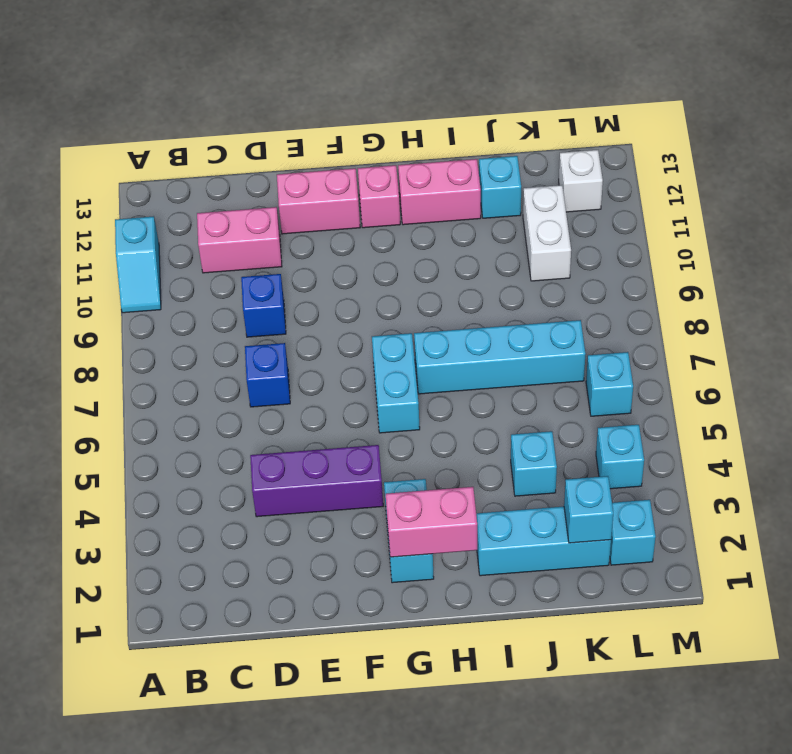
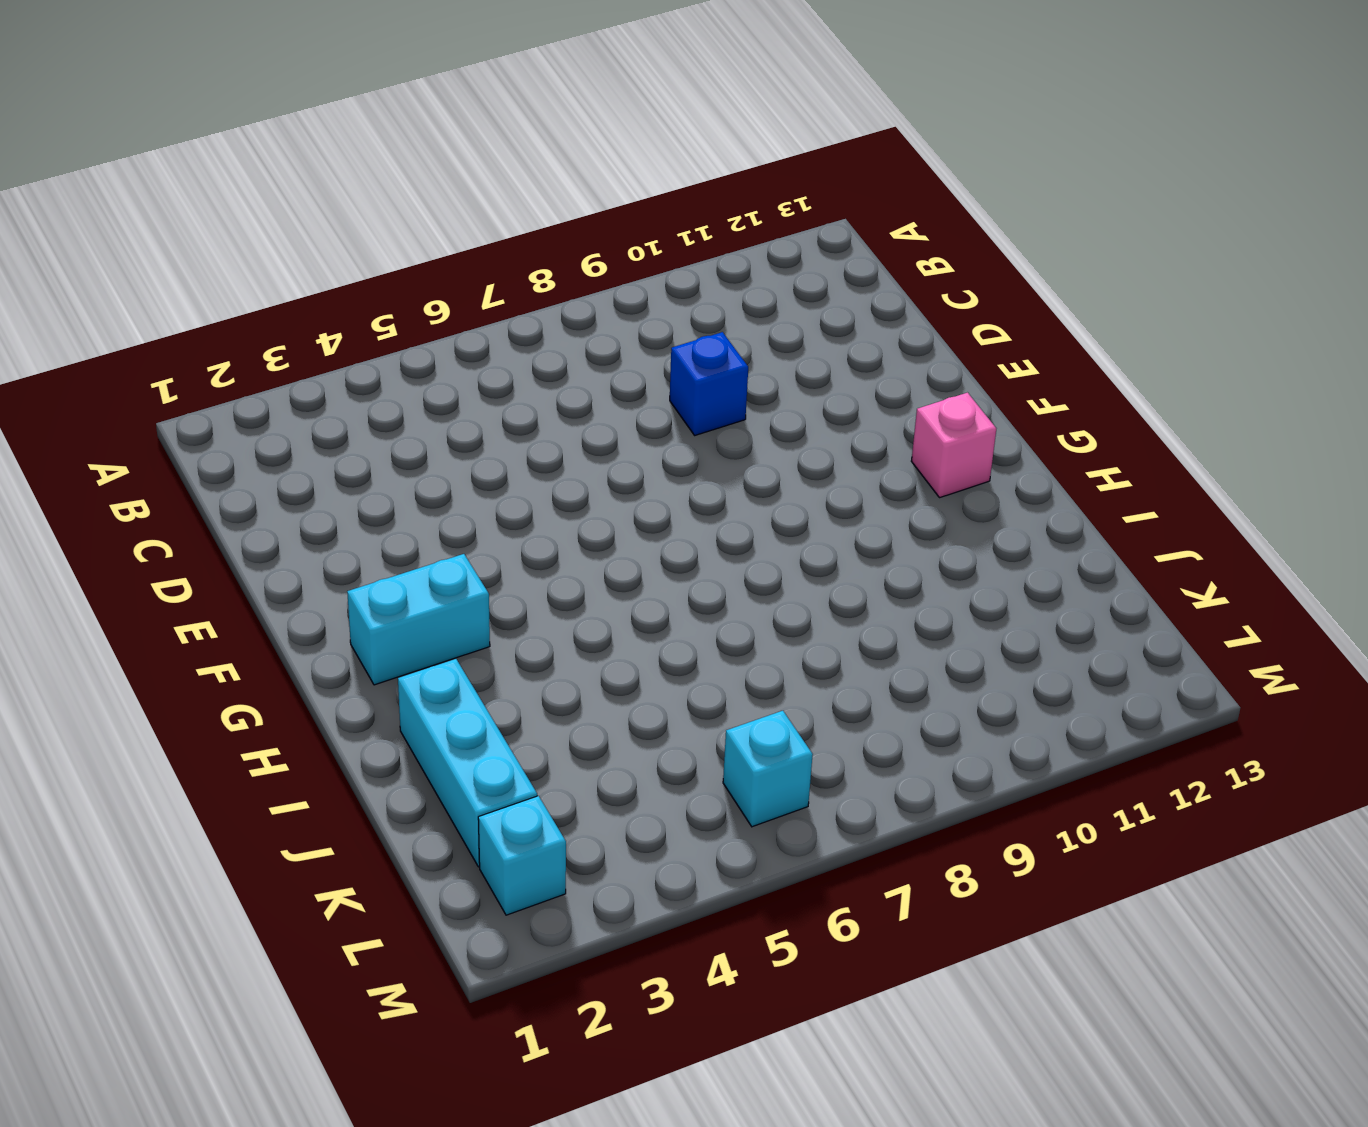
none -> cyan slope A10:A11 level 1 top 11
none -> pink brick C11:D11 level 1
none -> purple brick D4:F4 level 1

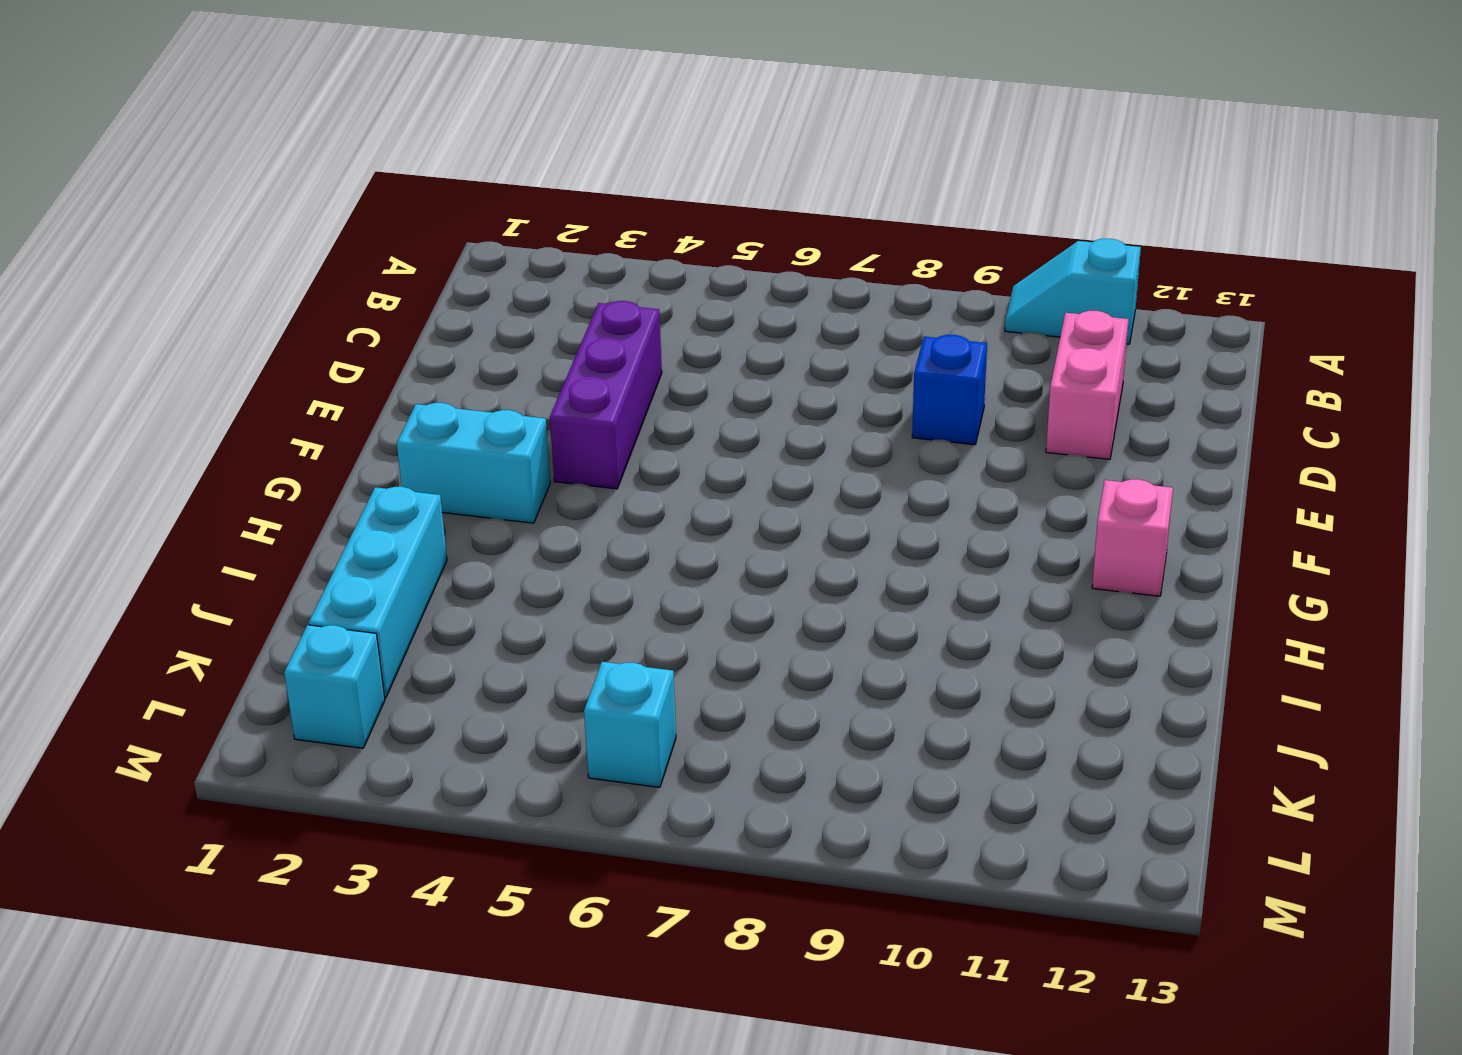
none -> blue brick D7 level 1
none -> pink brick E12:F12 level 1
none -> cyan brick G6:G7 level 1

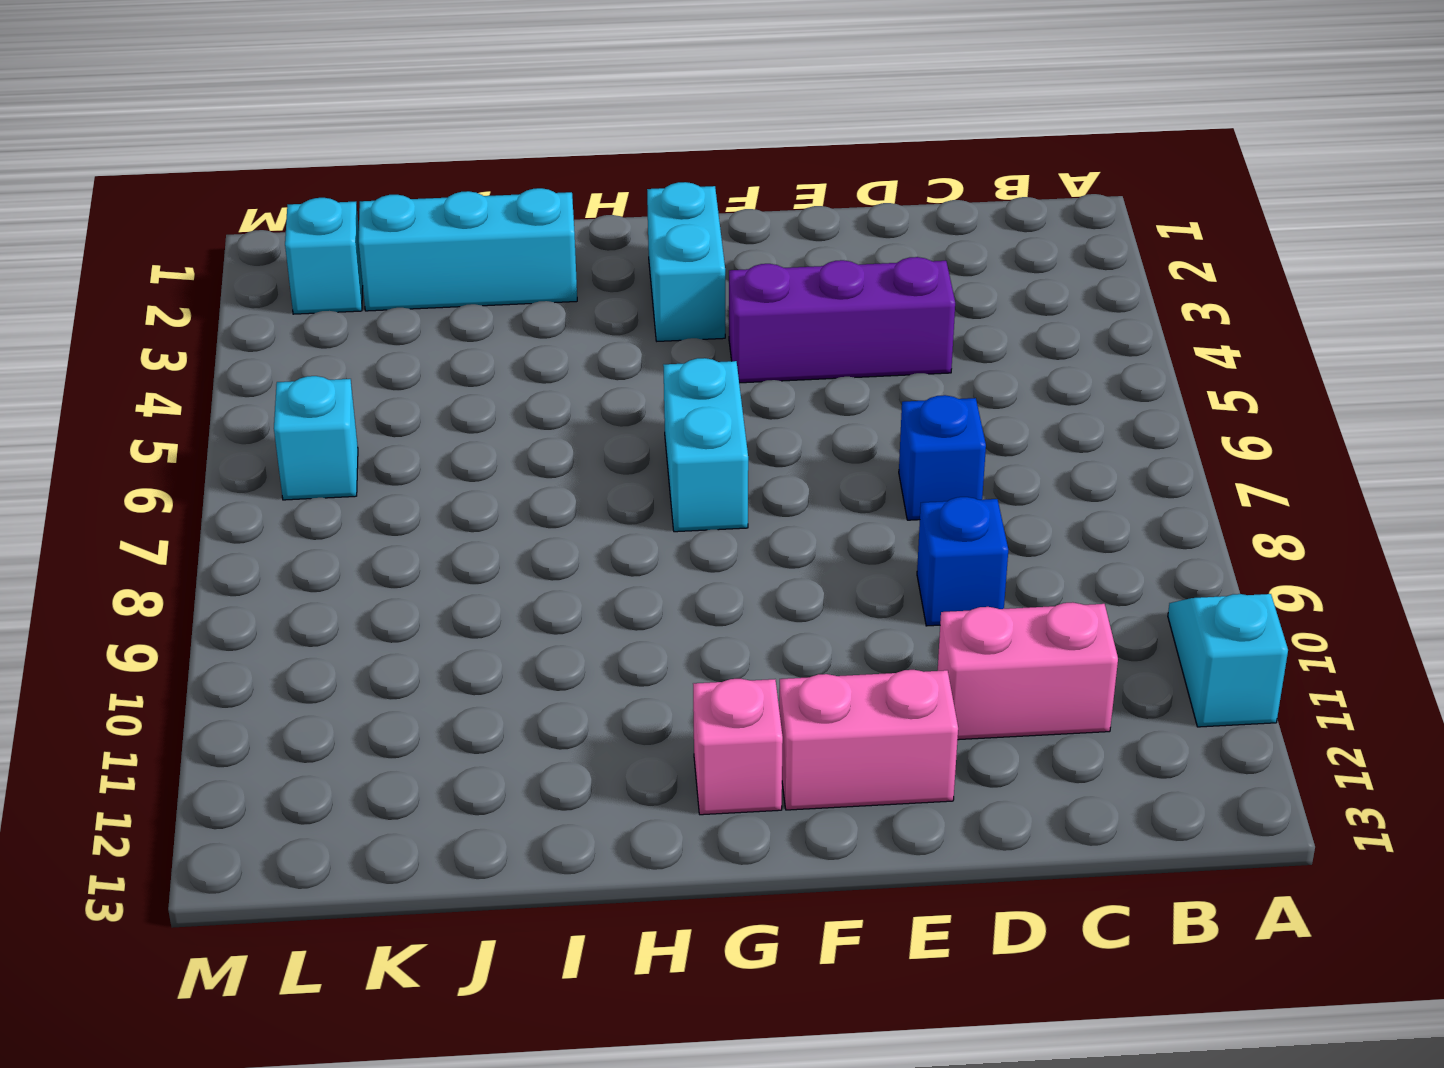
none -> cyan brick H7:K7 level 1
none -> pink brick H12:I12 level 1
none -> cyan brick J4 level 1

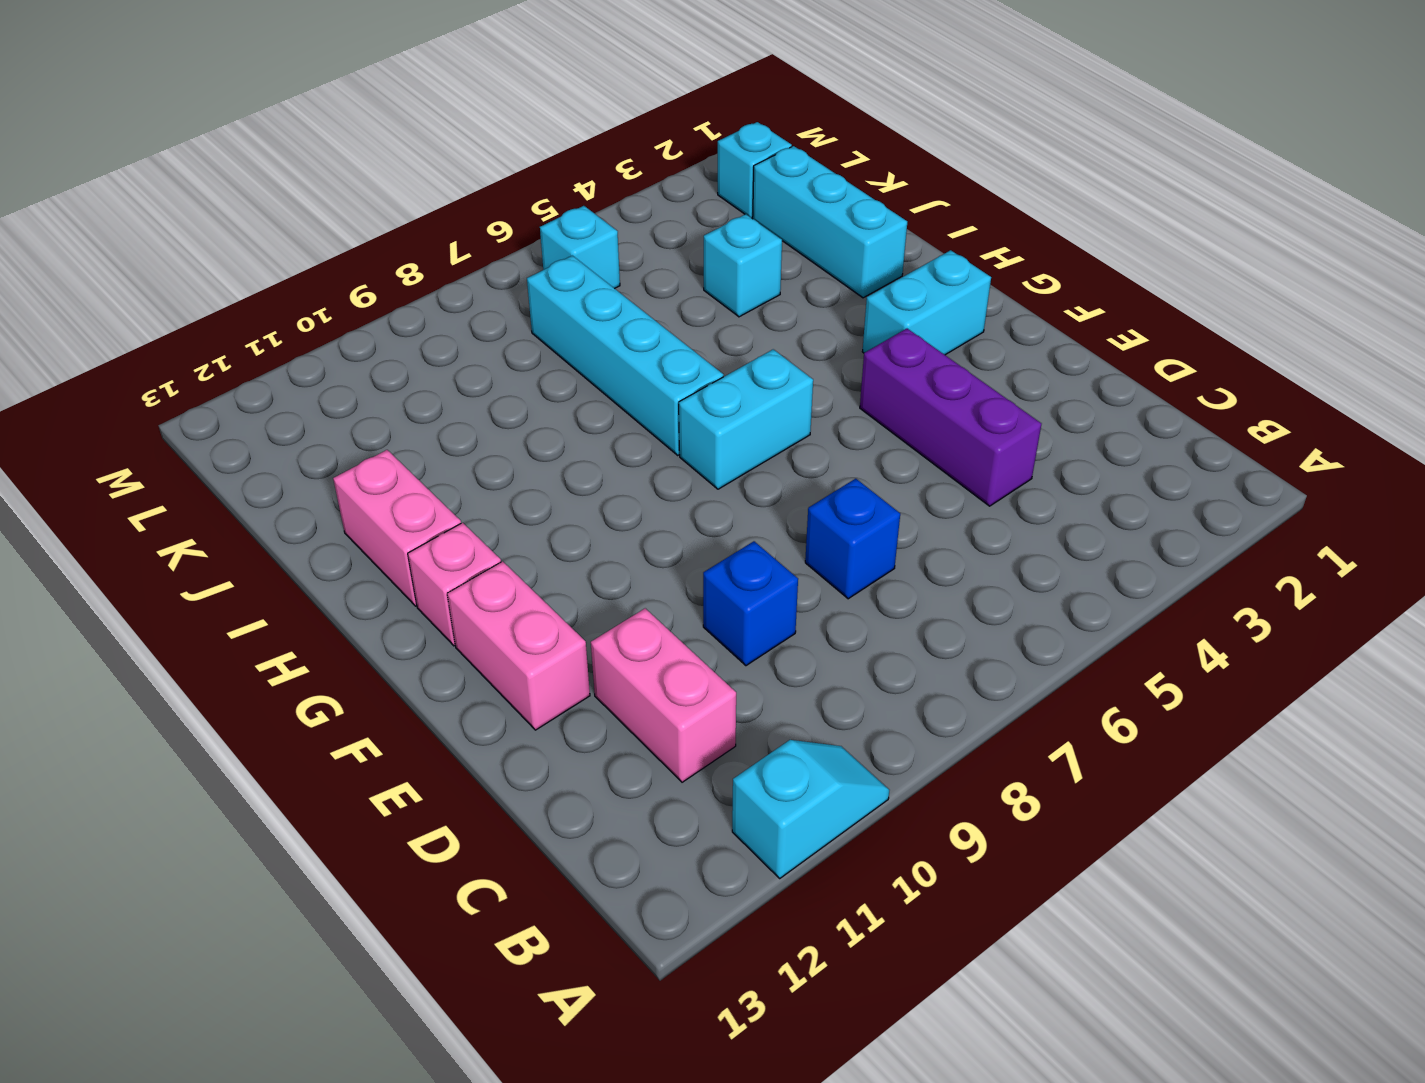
none -> cyan brick J12 level 1
none -> white brick K10:K11 level 1
none -> cyan brick L4 level 1

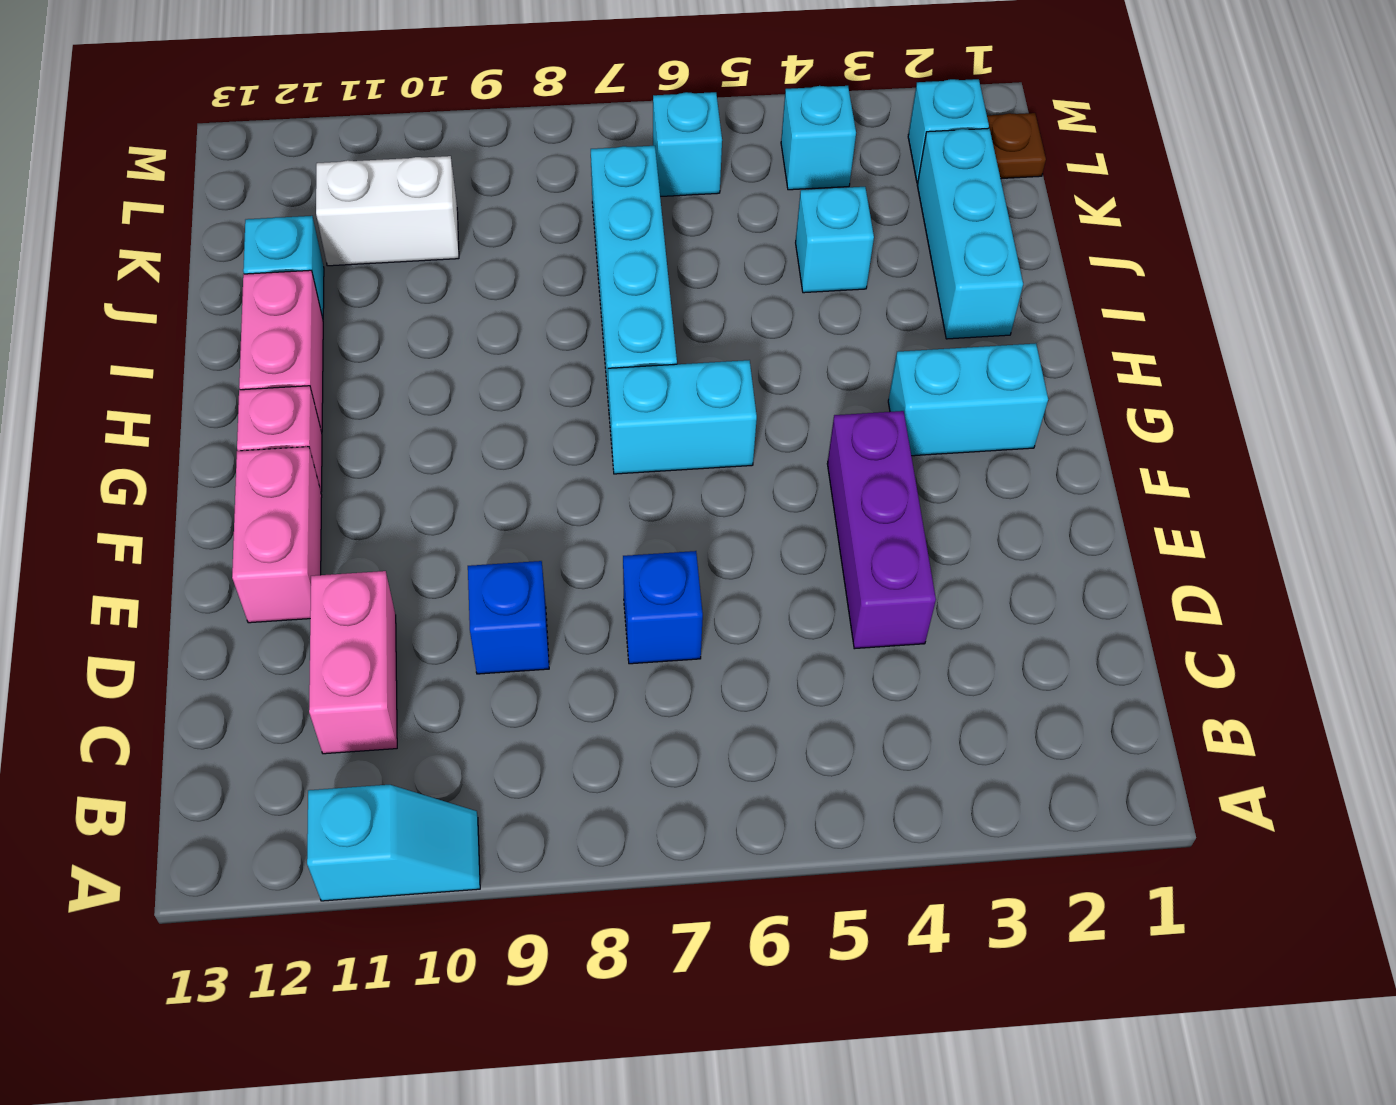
brown plate L1 level 1 -> none
none -> white brick L12 level 1
none -> pink brick G2:H2 level 2
none -> cyan brick K2 level 2

